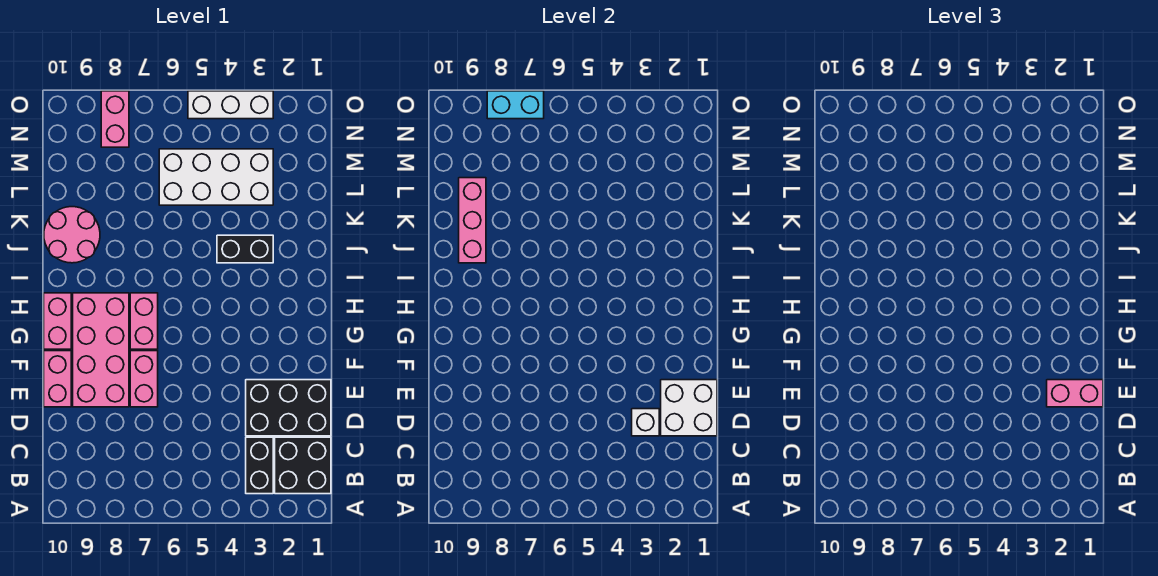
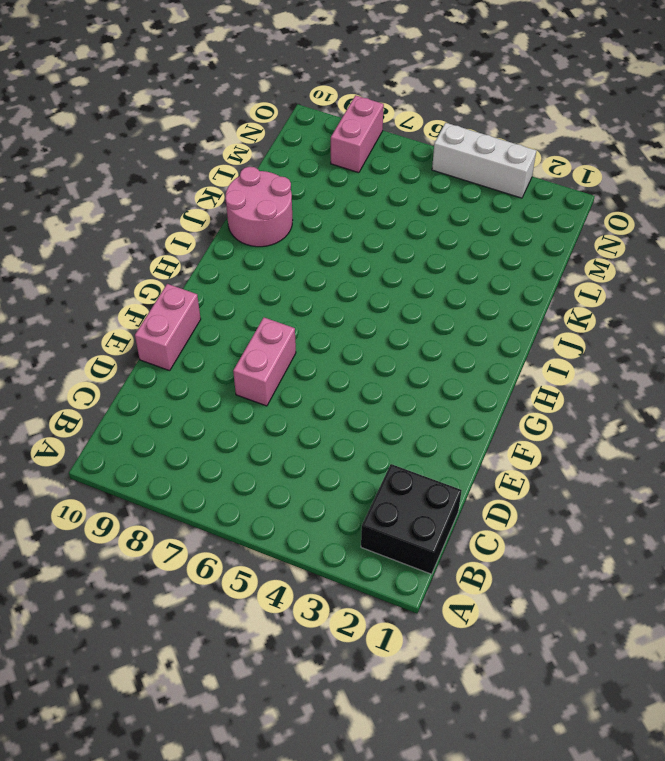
none -> black brick B3:C3 level 1
none -> black brick D1:E3 level 1
none -> pink brick E8:H9 level 1

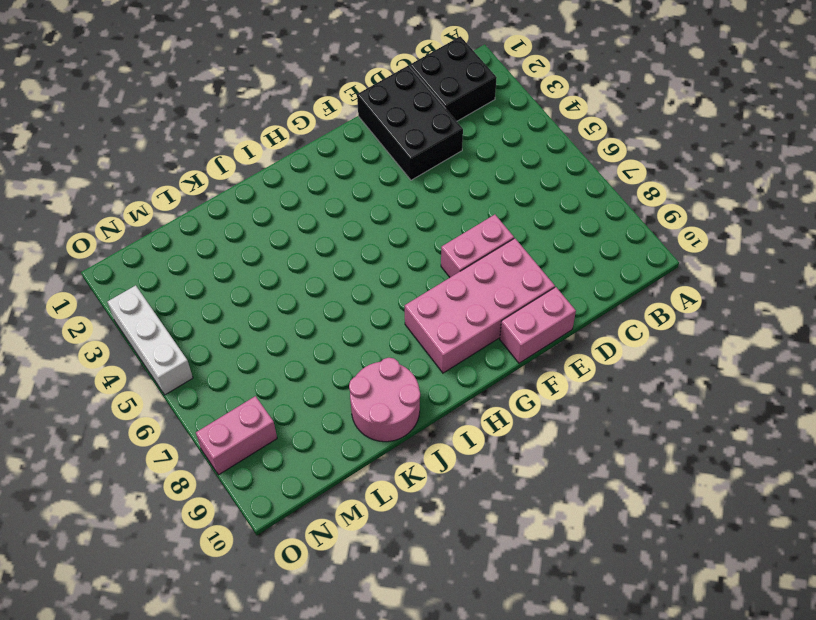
none -> black brick B3:C3 level 1
none -> pink brick G7:H7 level 1
none -> pink brick G10:H10 level 1

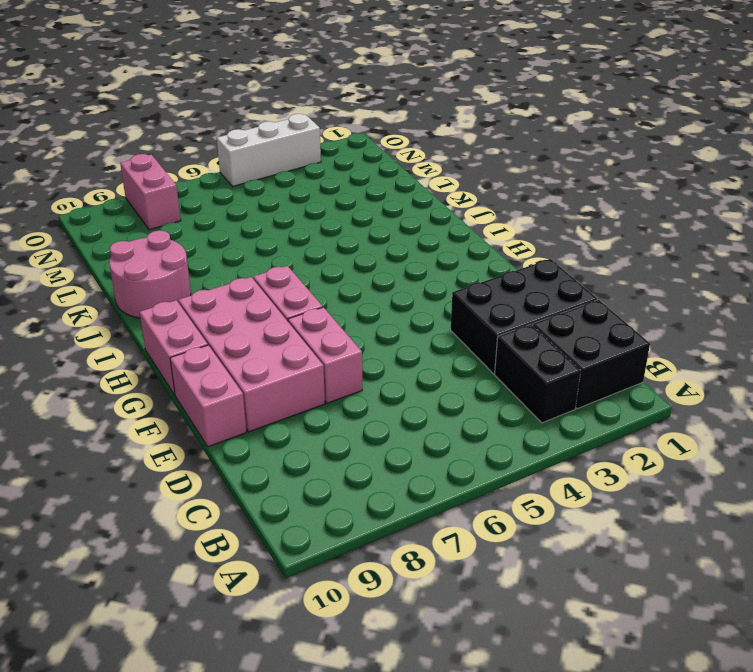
none -> black brick J3:J4 level 1
none -> white brick L3:M6 level 1
none -> white brick D1:E2 level 2

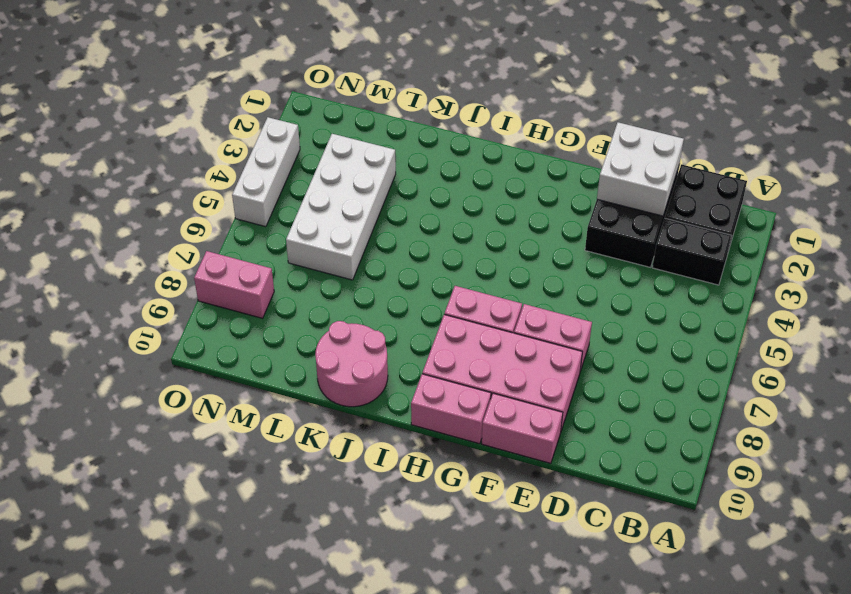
none -> black brick J3:J4 level 1
none -> white brick D3 level 2
none -> pink brick J9:L9 level 2

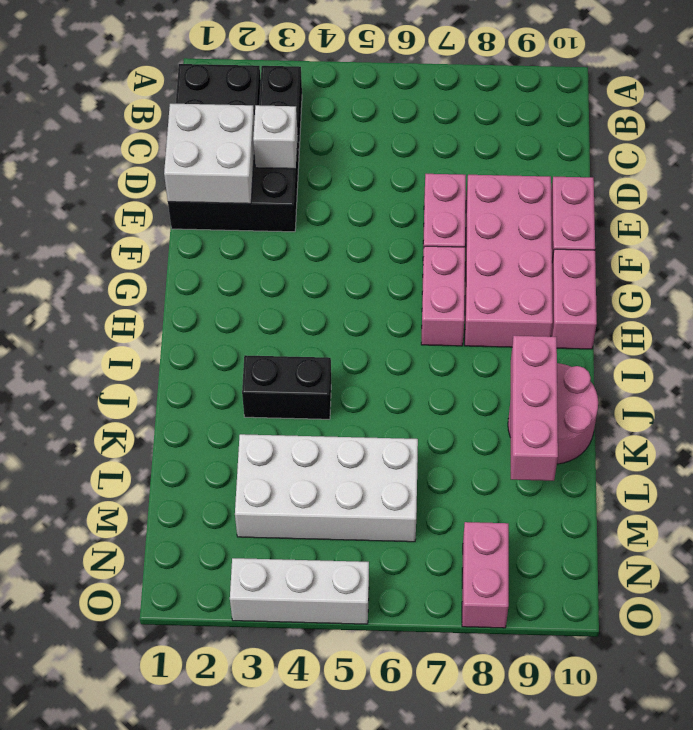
none -> cyan brick O7:O8 level 2
none -> pink brick E1:E2 level 3

